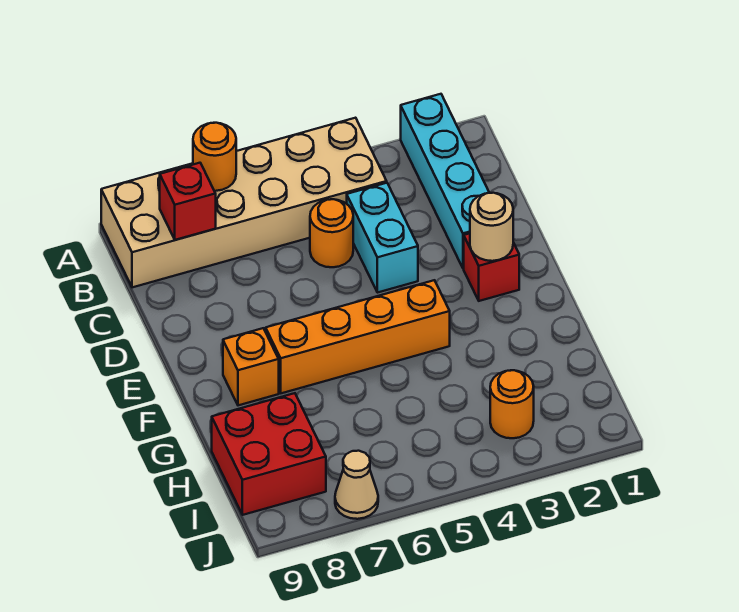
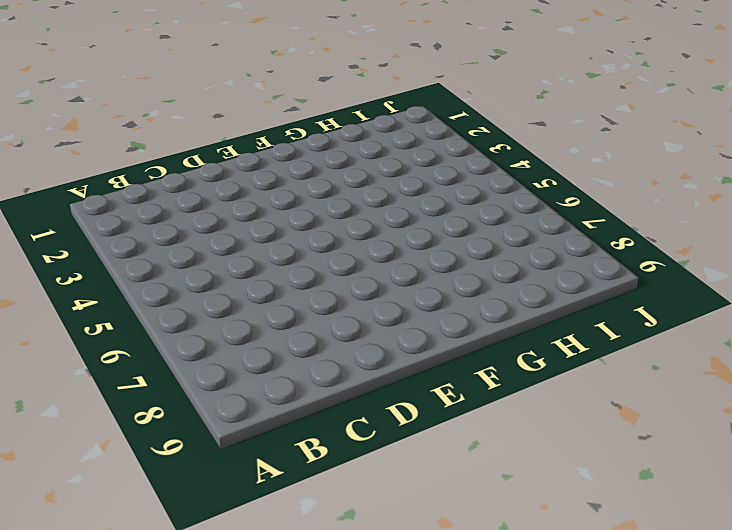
none -> cyan brick A2:D2 level 1
none -> tan brick A4:B9 level 1
none -> cyan brick C4:D4 level 1

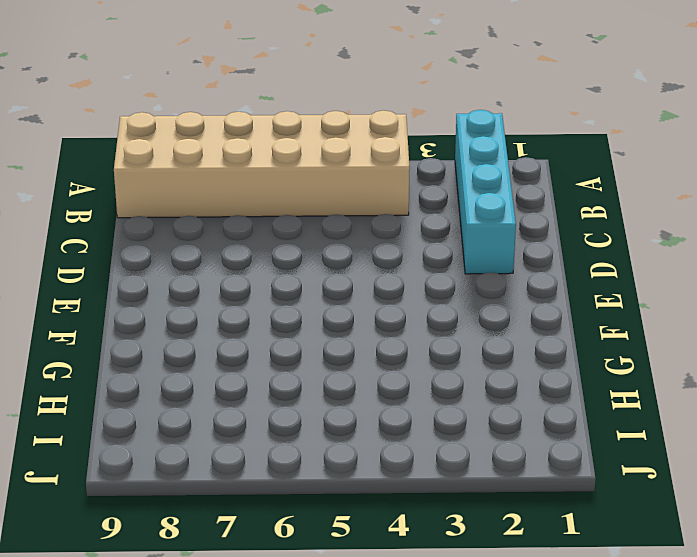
none -> cyan brick C4:D4 level 1
none -> orange round brick C5 level 1
none -> red brick E2 level 1

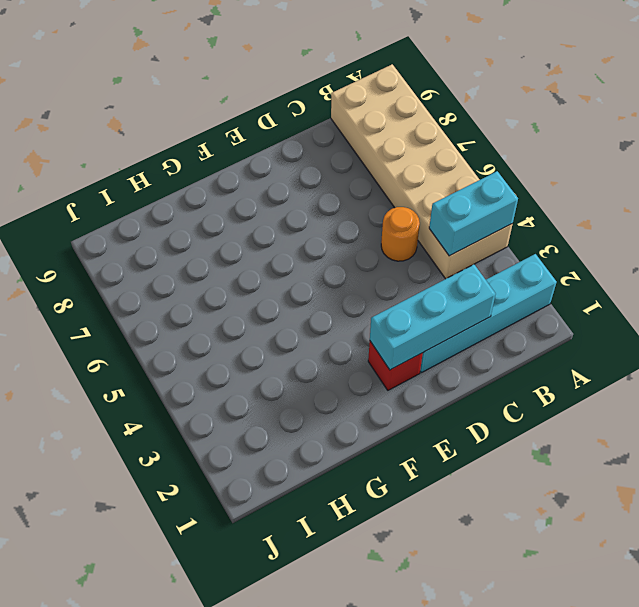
cyan brick A4:B4 level 2 -> cyan brick C4:D4 level 1
cyan brick C2:E2 level 2 -> tan round brick E2 level 2
none -> orange brick F4:F7 level 1
none -> orange brick F8 level 1
none -> red brick H8:I9 level 1

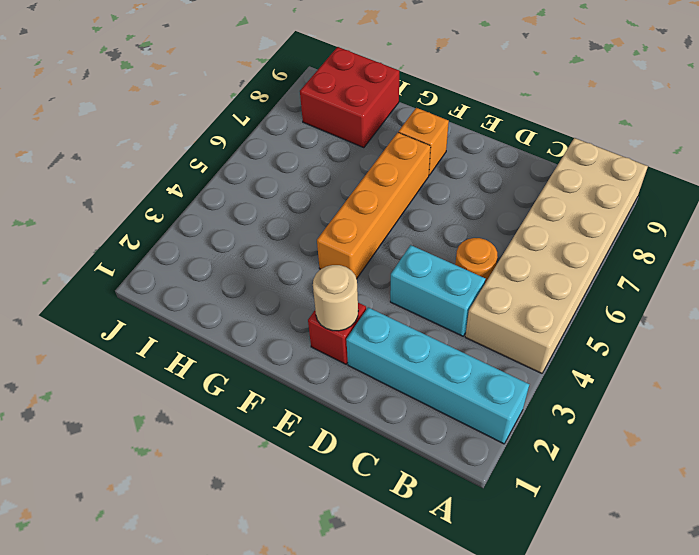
none -> orange round brick I3 level 1
none -> tan cone J7 level 1
none -> orange round brick A7 level 2

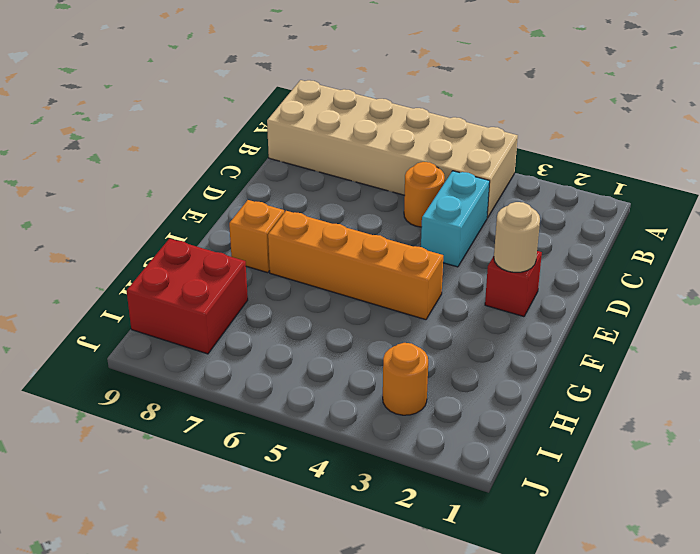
none -> cyan brick A2:D2 level 1
none -> tan cone J7 level 1
none -> orange round brick A7 level 2

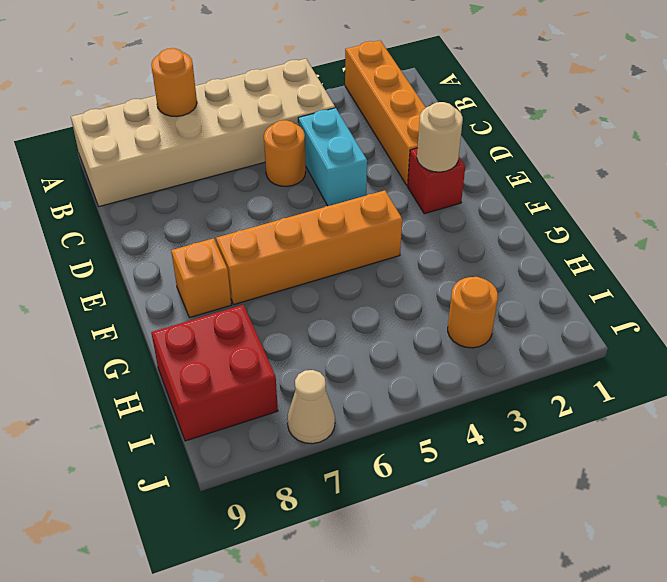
orange brick A2:D2 level 1 -> cyan brick A2:D2 level 1
none -> red brick B8 level 2

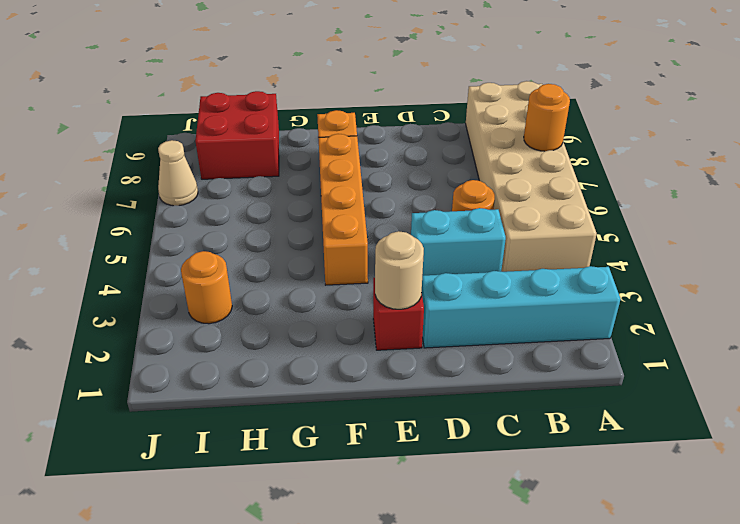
none -> red brick B8 level 2

